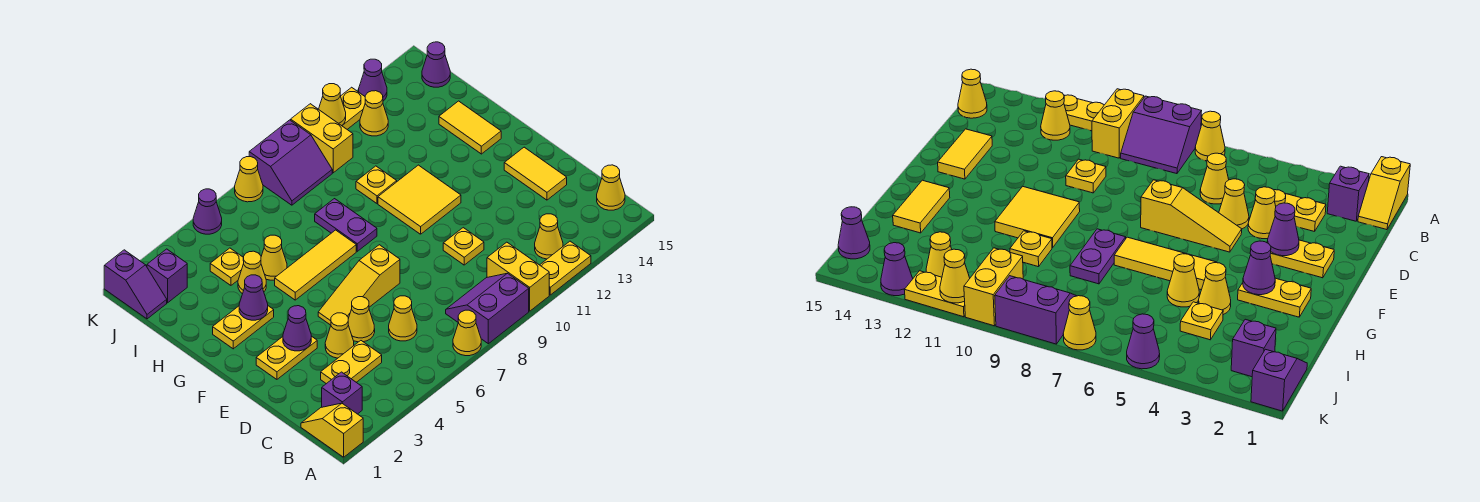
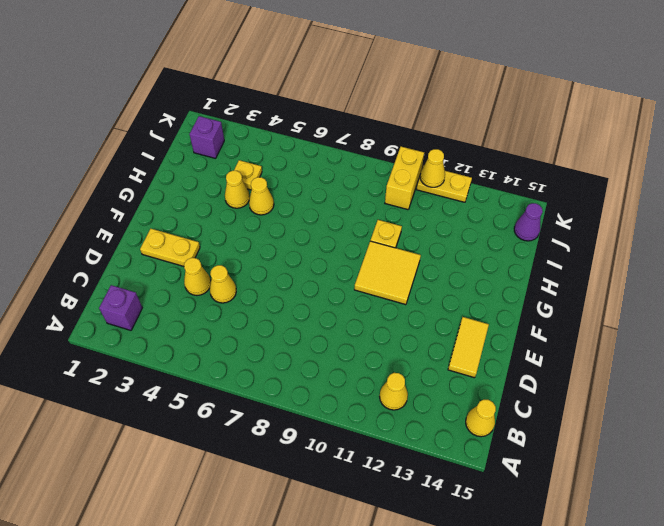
none -> yellow slope A1:B1 level 1 top A
none -> yellow cone A7 level 1
none -> purple slope A8:B9 level 1 top A
none -> yellow brick A10:B10 level 1

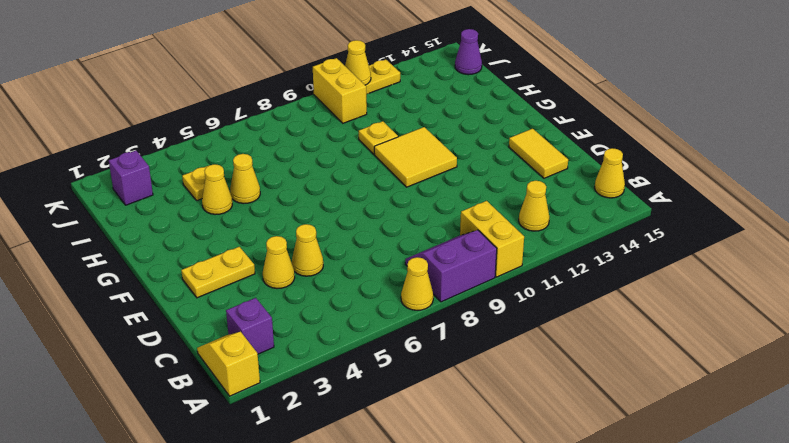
none -> yellow plate A11:A12 level 1
none -> yellow plate C3:C4 level 1
none -> yellow cone C6 level 1
none -> yellow plate D10 level 1

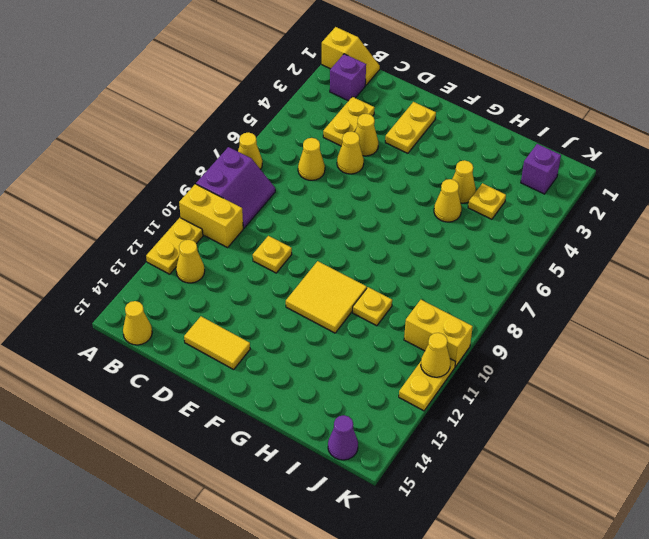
none -> yellow slope E5:E7 level 1 top 7
none -> yellow plate G2:G3 level 1
none -> yellow tile G5:G7 level 1
none -> purple plate G8:H8 level 1

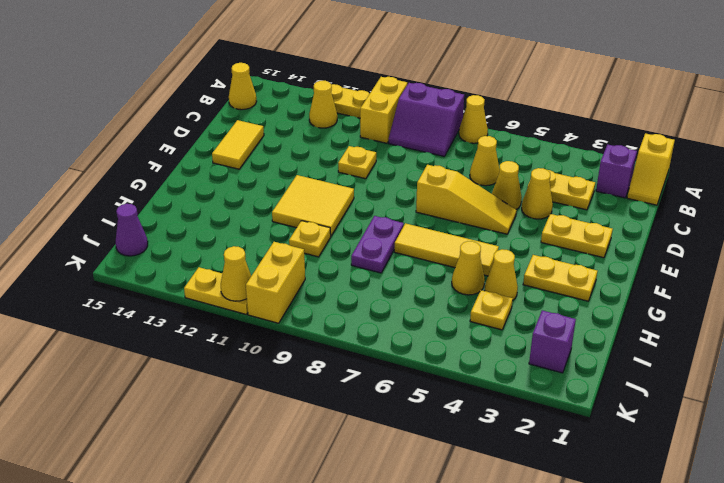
none -> yellow tile G14:H14 level 1
none -> purple slope J1:K1 level 1 top K
none -> purple slope J8:K9 level 1 top K
none -> yellow cone J12 level 1

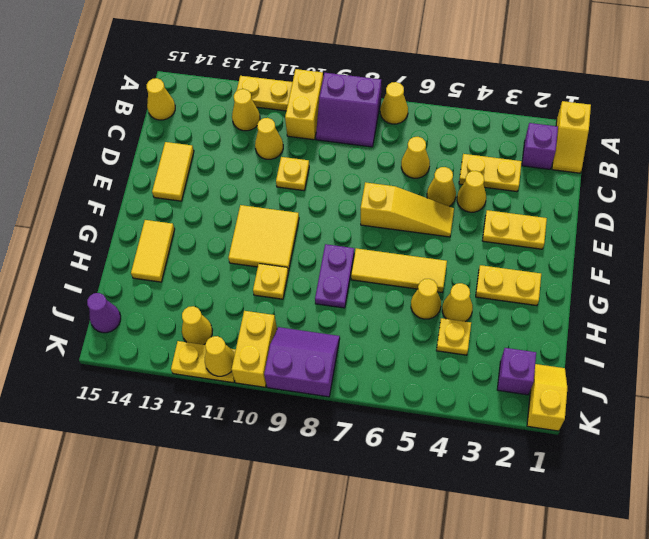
yellow cone C11 level 1 -> yellow cone K7 level 1
yellow slope J1:K1 level 1 top K -> purple slope J1:K1 level 1 top K
none -> purple cone K5 level 1
none -> purple cone K13 level 1
none -> purple cone E3 level 2
none -> purple cone G3 level 2

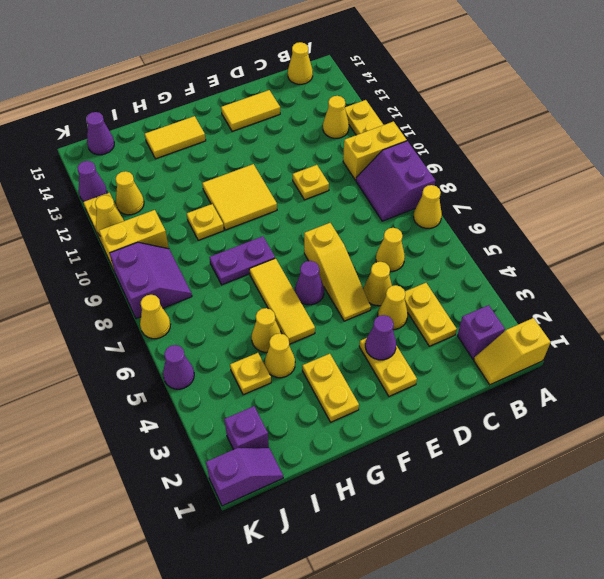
purple cone F6 level 1 -> purple cone G3 level 2

